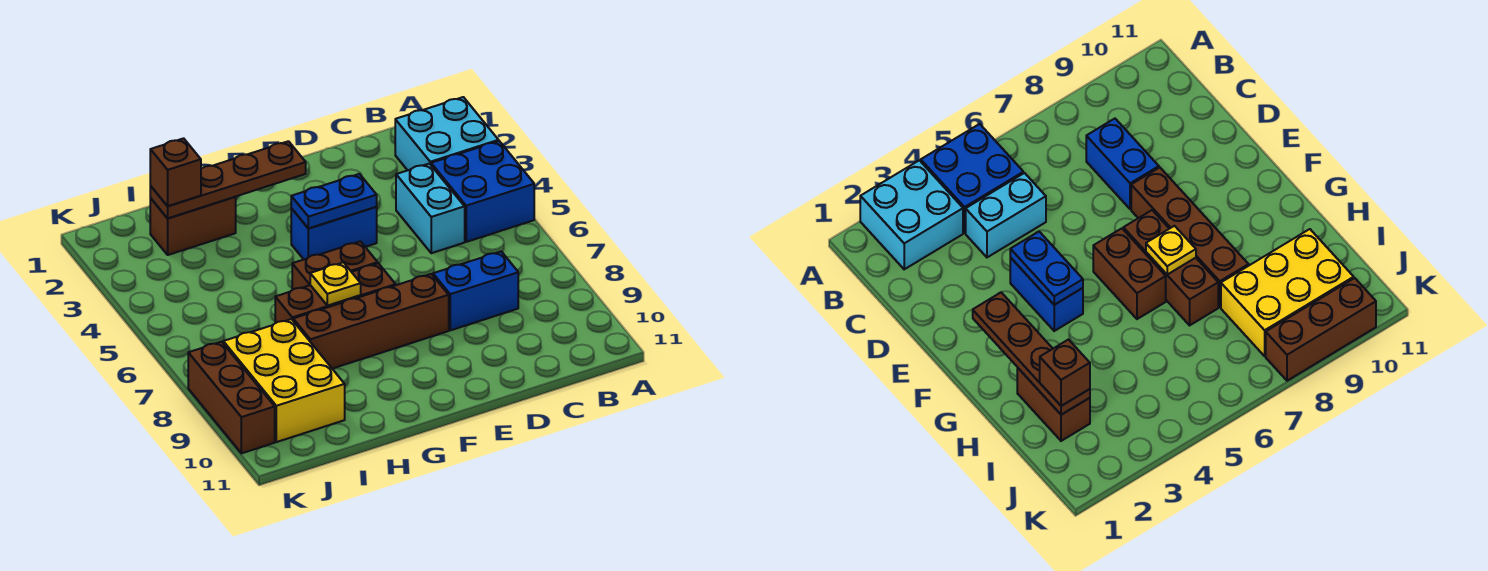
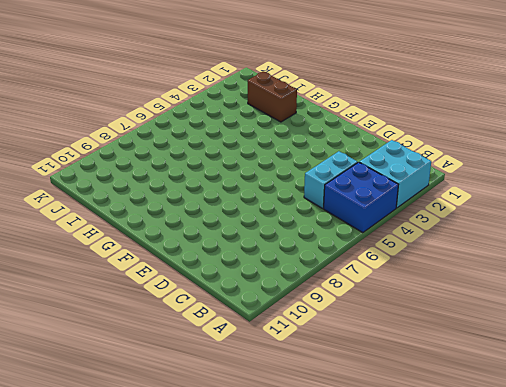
none -> blue brick C8:D8 level 1
none -> blue brick E4:F4 level 1
none -> brown brick E8:H8 level 1

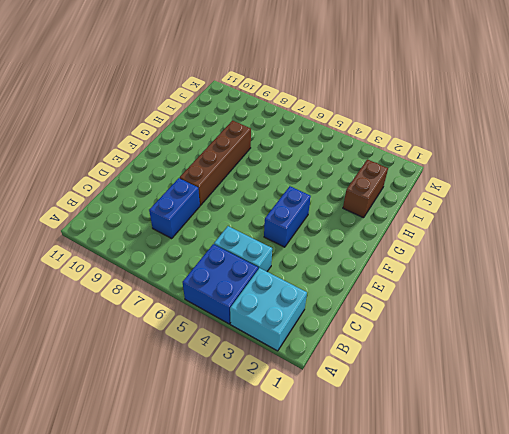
none -> brown brick F6:G6 level 1
none -> brown brick F7:H7 level 1
none -> yellow brick I8:J10 level 1

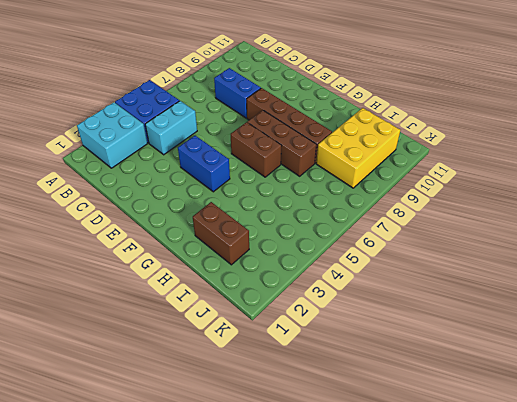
none -> brown brick K8:K10 level 1
none -> blue plate E4:F4 level 2
none -> brown plate F2:I2 level 2

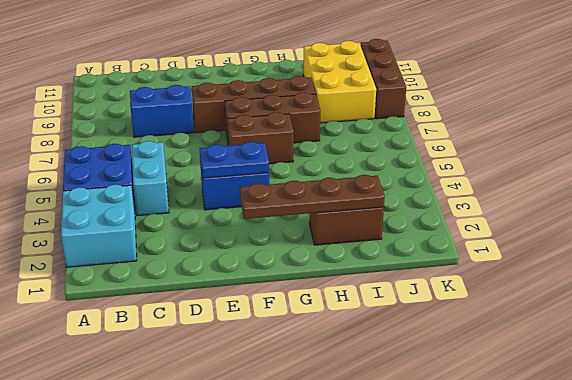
none -> yellow plate G7 level 2
none -> brown brick I2 level 3

